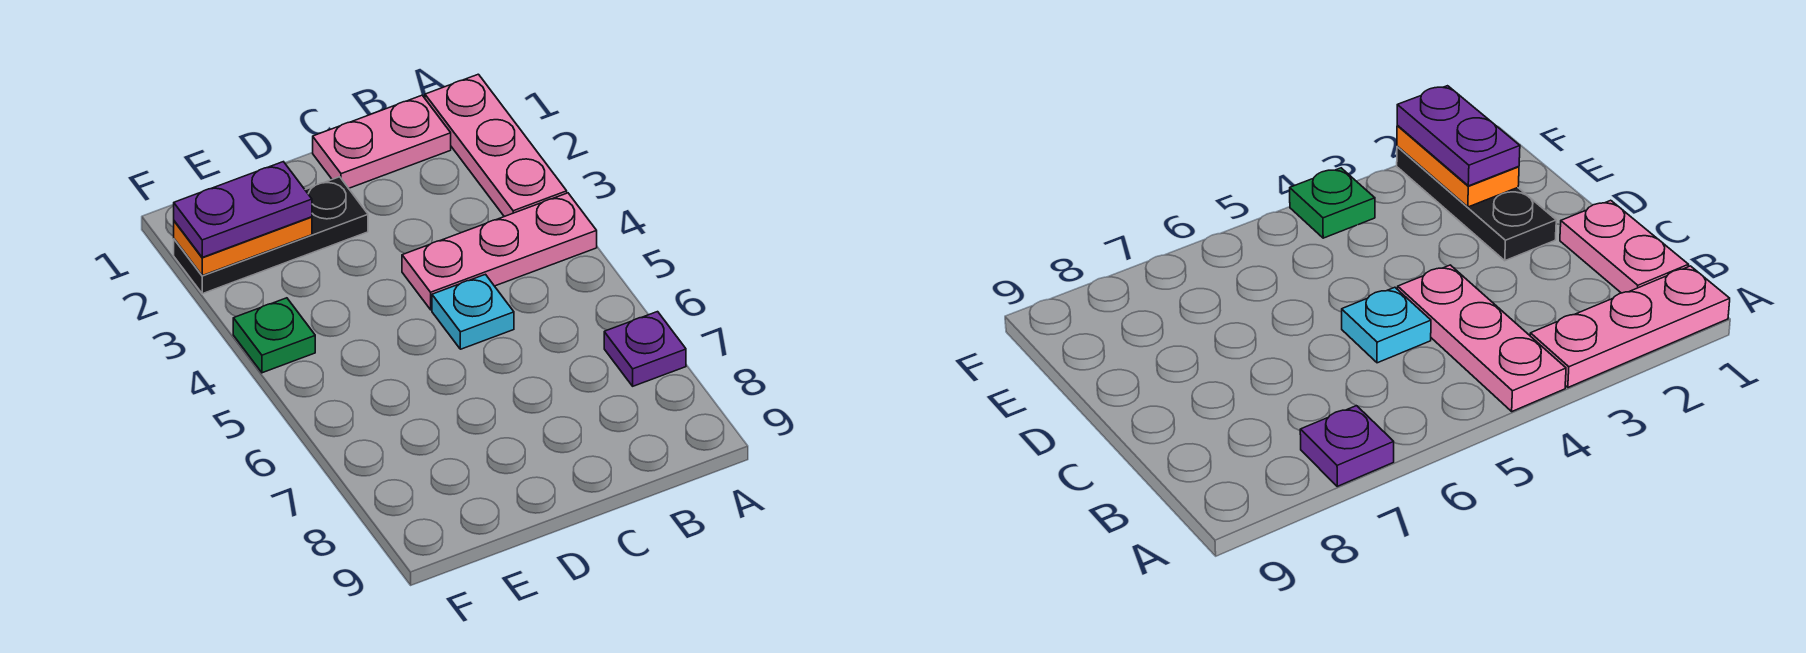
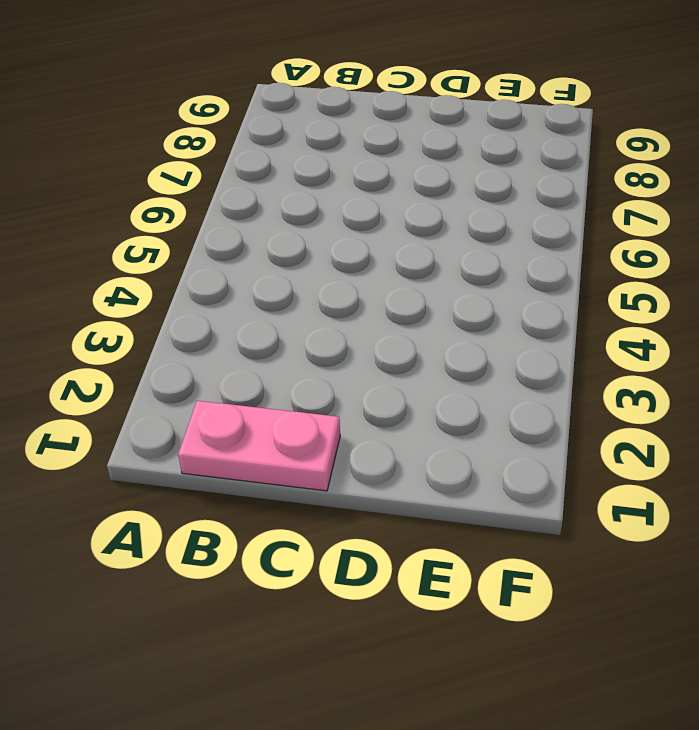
none -> pink plate A1:A3 level 1
none -> pink plate A4:C4 level 1

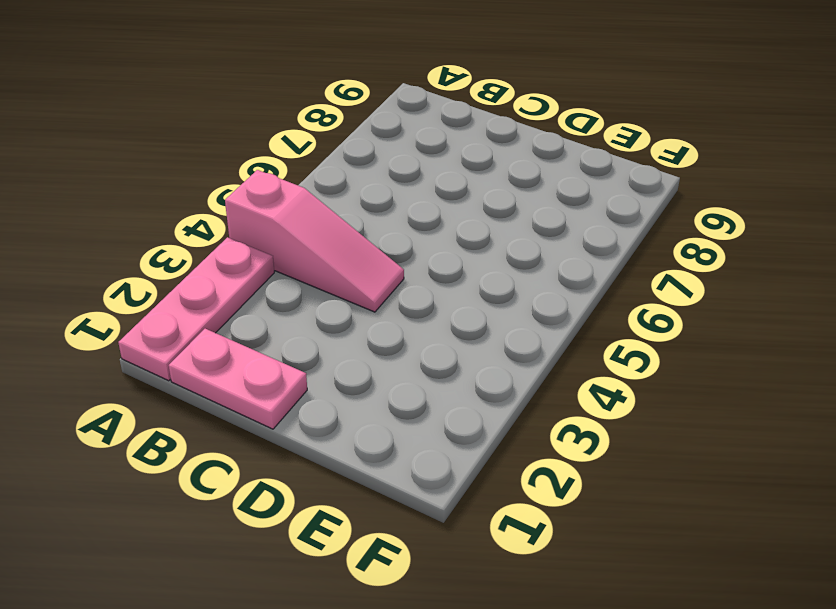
pink slope A4:C4 level 1 top A -> pink plate A4:C4 level 1
none -> purple plate A7 level 1
none -> cyan plate C5 level 1

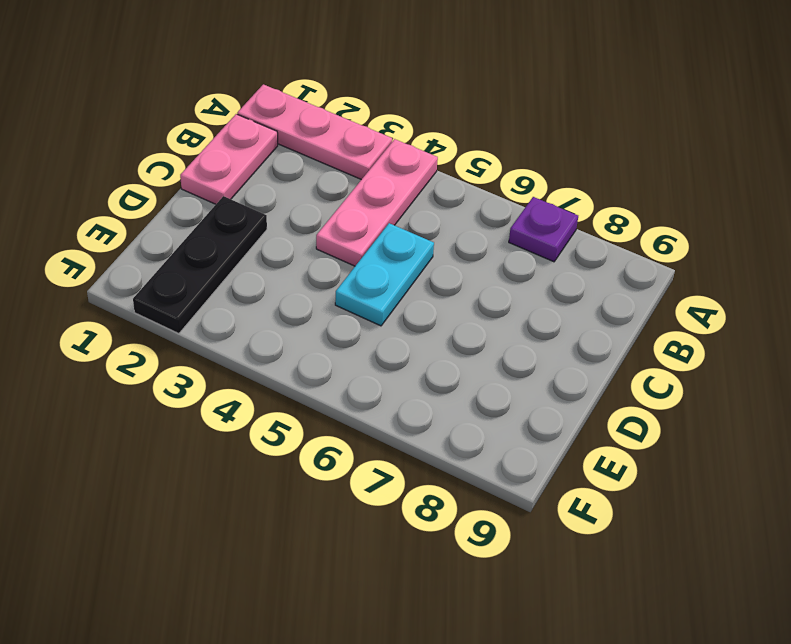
cyan plate C5:D5 level 1 -> cyan plate C5 level 1
none -> green plate F4 level 1
none -> orange plate E2:F2 level 2

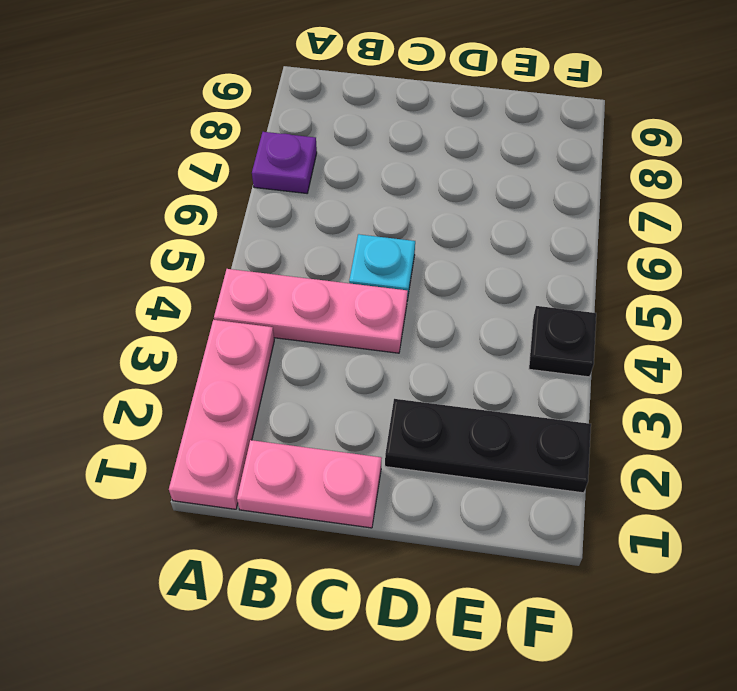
black plate F4 level 1 -> green plate F4 level 1
none -> orange plate E2:F2 level 2
none -> purple plate E2:F2 level 3

